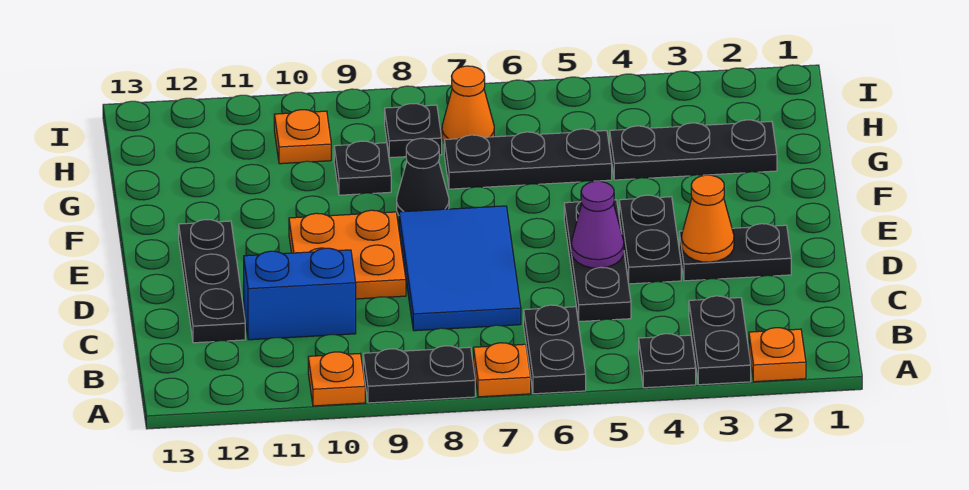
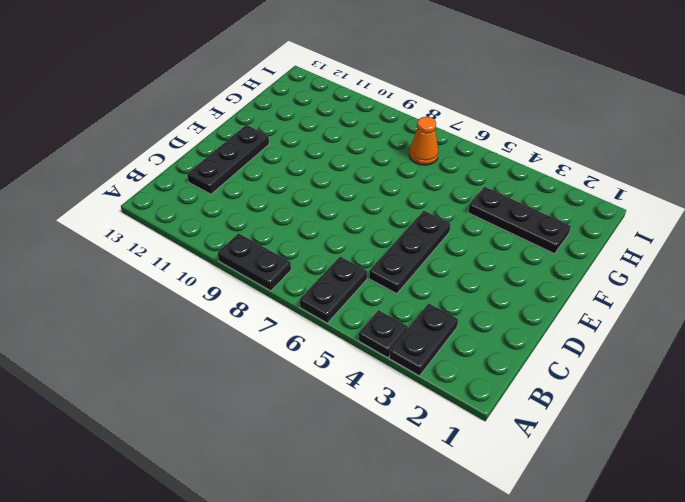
none -> orange plate A2 level 1
none -> orange plate A7 level 1
none -> orange plate A10 level 1

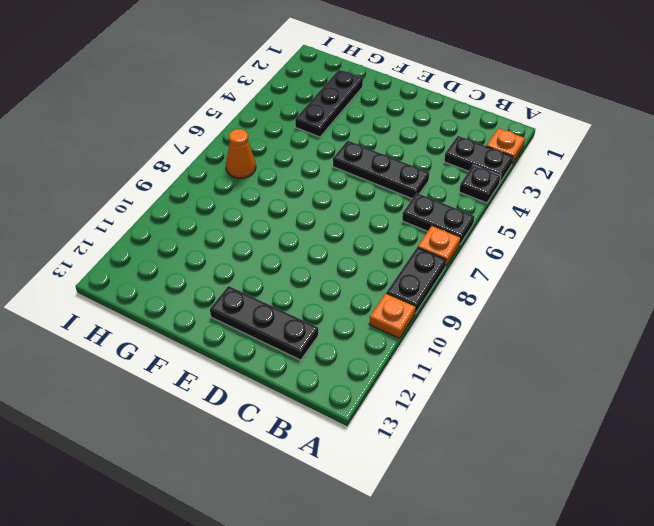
none -> blue tile C7:E8 level 1
none -> blue brick C10:C11 level 1
none -> black plate D2:D3 level 1

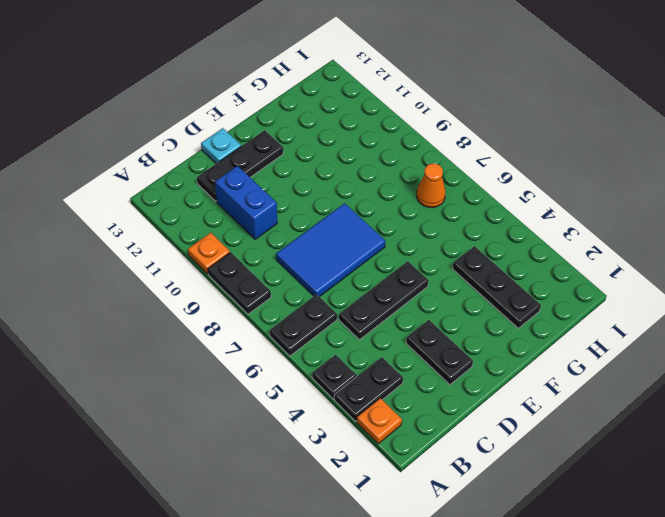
cyan plate D13 level 1 -> none
none -> orange plate A7 level 1
none -> black plate D4:E4 level 1
none -> orange plate D9:E10 level 1

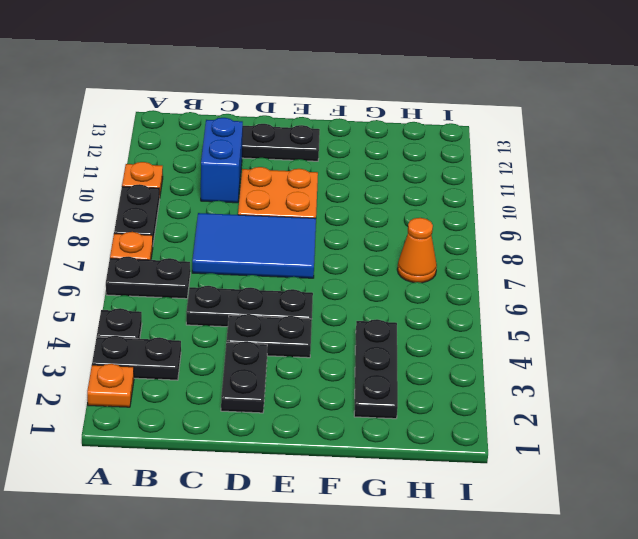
none -> black cone F8 level 1
none -> black plate G5:G7 level 1
none -> black plate G9 level 1

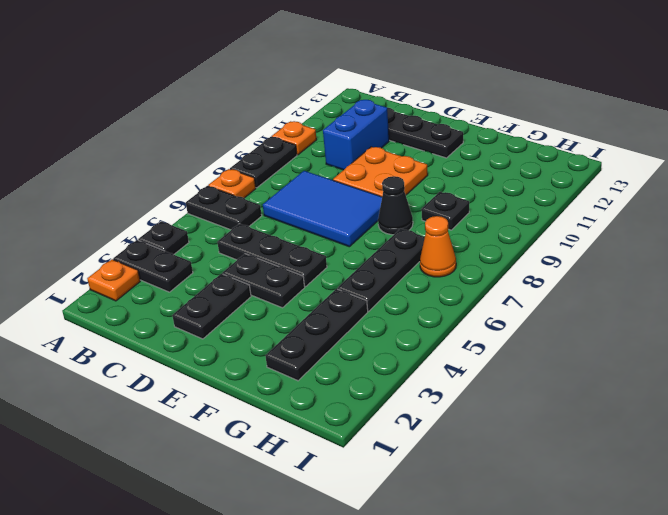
none -> black plate H8 level 1
none -> orange plate H10 level 1
none -> orange cone D3 level 2

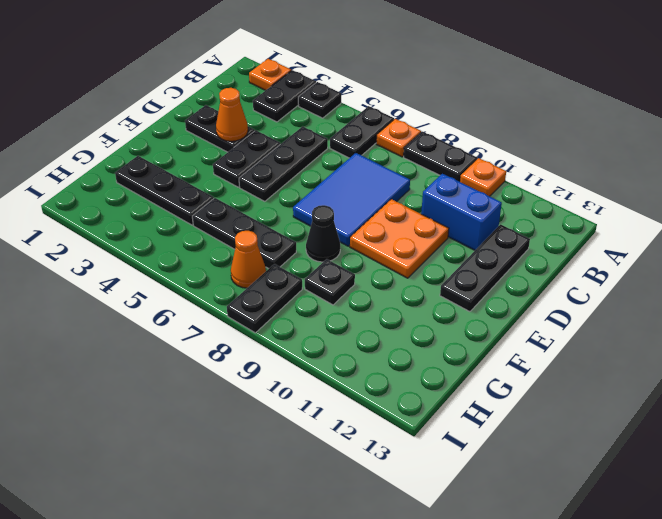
black plate H8:I8 level 1 -> black plate H8 level 1
none -> orange plate H10 level 1
none -> purple cone D5 level 2

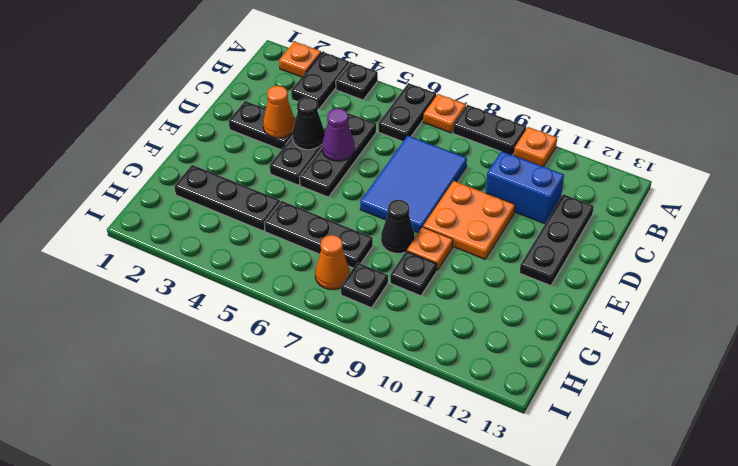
black cone D4 level 2 -> none
orange plate F9 level 1 -> orange plate H10 level 1

